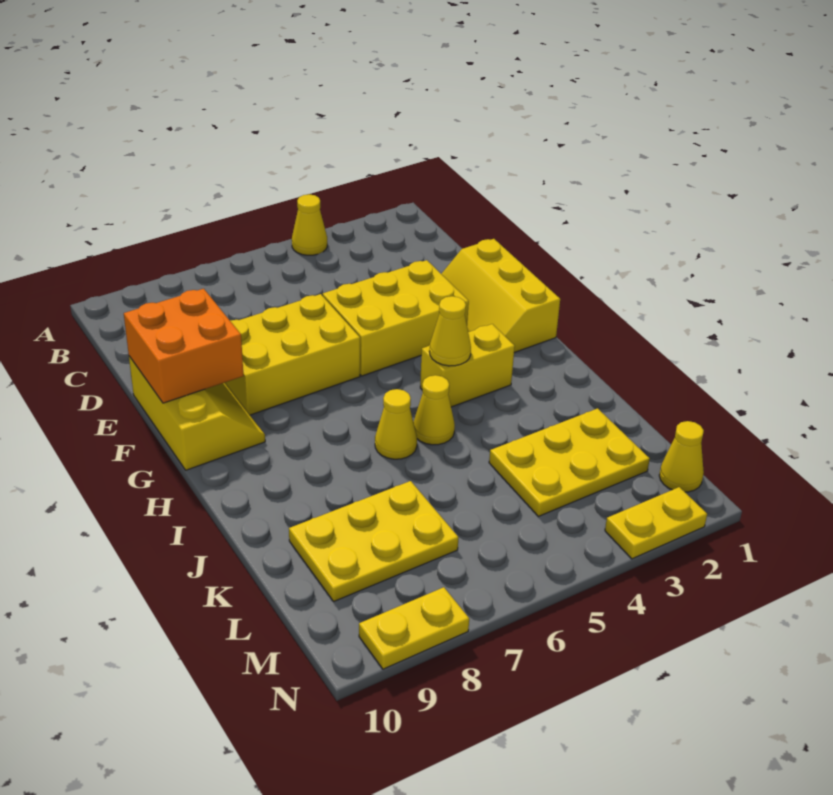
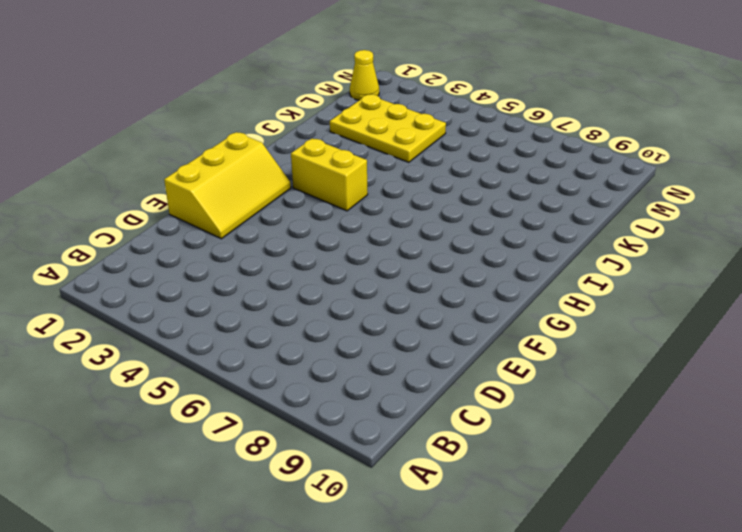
none -> yellow cone A4 level 1
none -> yellow brick E3:F5 level 1
none -> yellow brick E6:F8 level 1

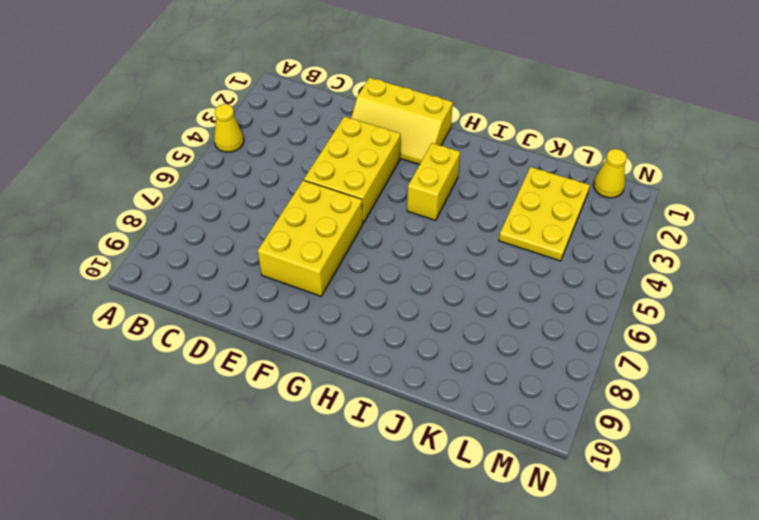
none -> yellow slope E9:G10 level 1 top 10
none -> yellow cone I5 level 1
none -> yellow cone I6 level 1

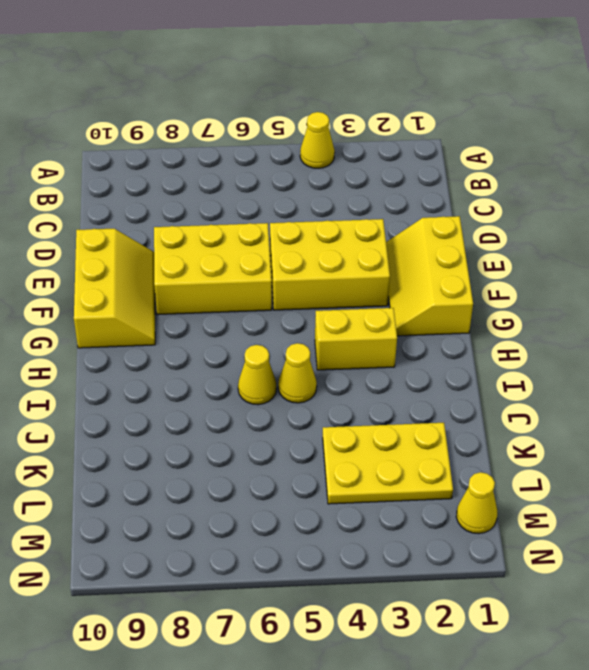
none -> yellow plate K7:L9 level 1
none -> yellow plate N2:N3 level 1
none -> yellow plate N8:N9 level 1

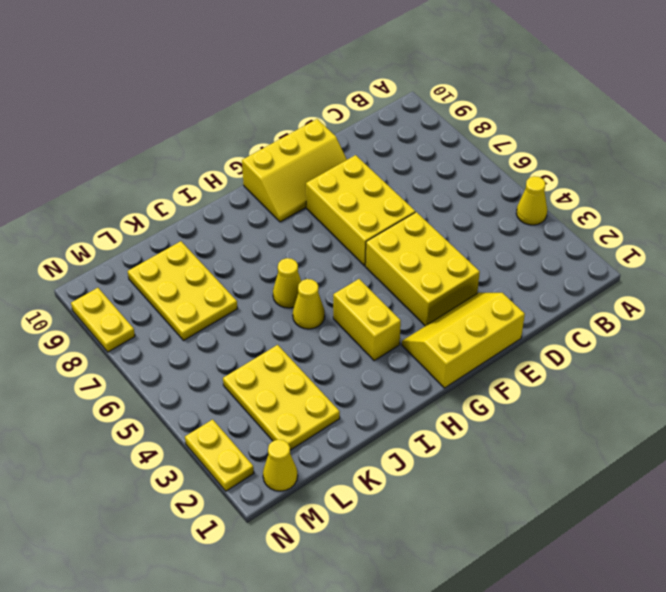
none -> orange brick E9:F10 level 2
none -> yellow cone H4 level 2

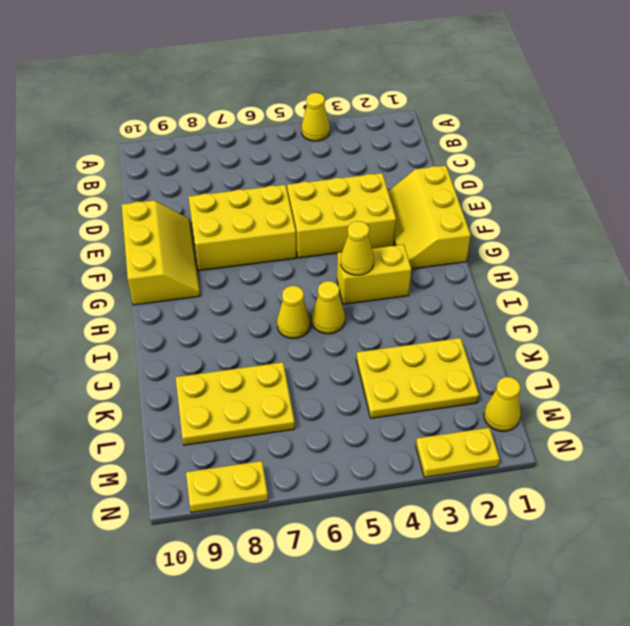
none -> orange brick E9:F10 level 2

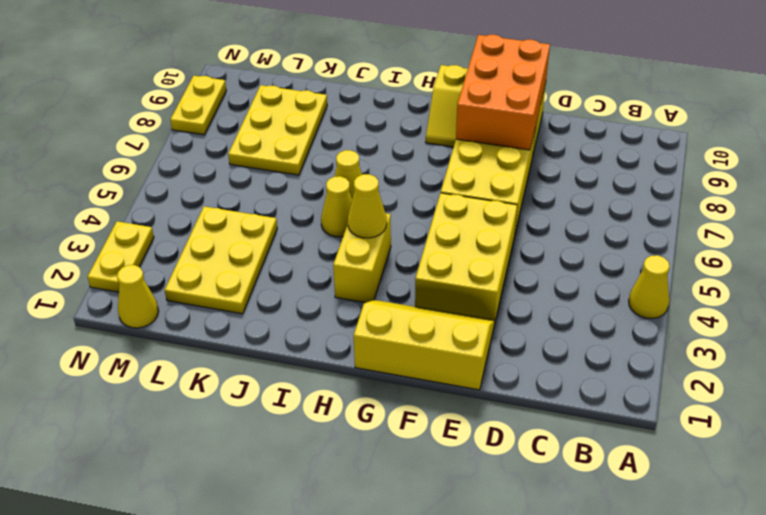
orange brick E8:F10 level 2 -> orange brick E9:F10 level 2

